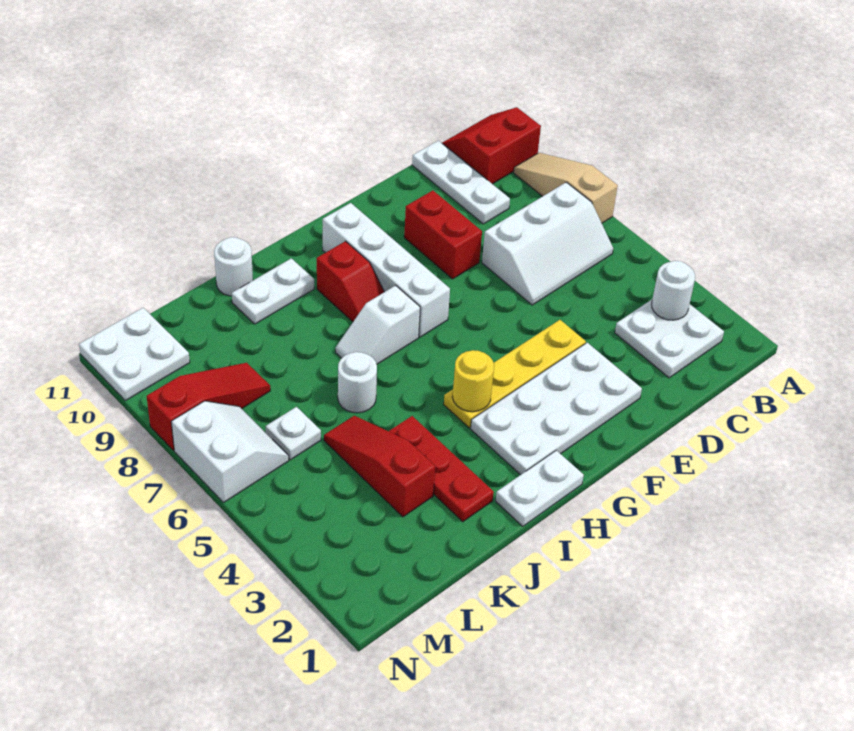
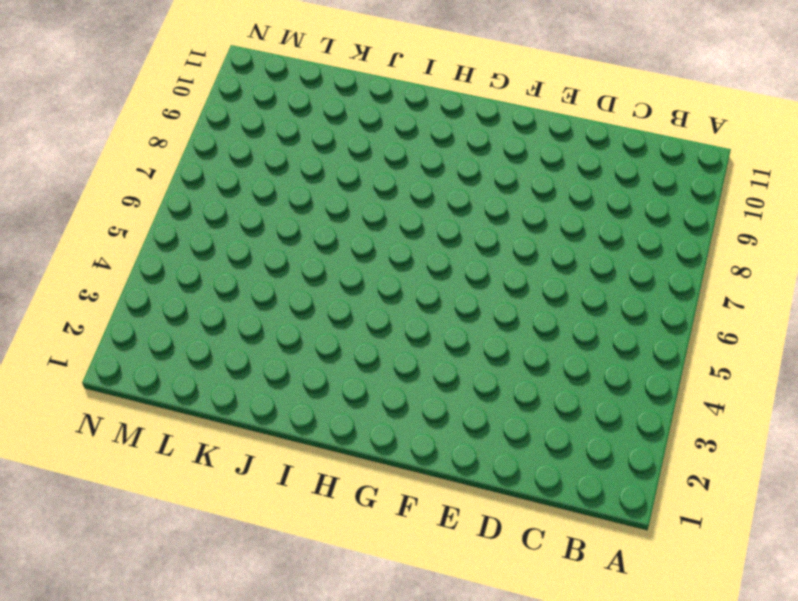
none -> tan slope A7:A9 level 1 top 7
none -> red slope A10:B11 level 1 top 10
none -> white plate B2:C3 level 1

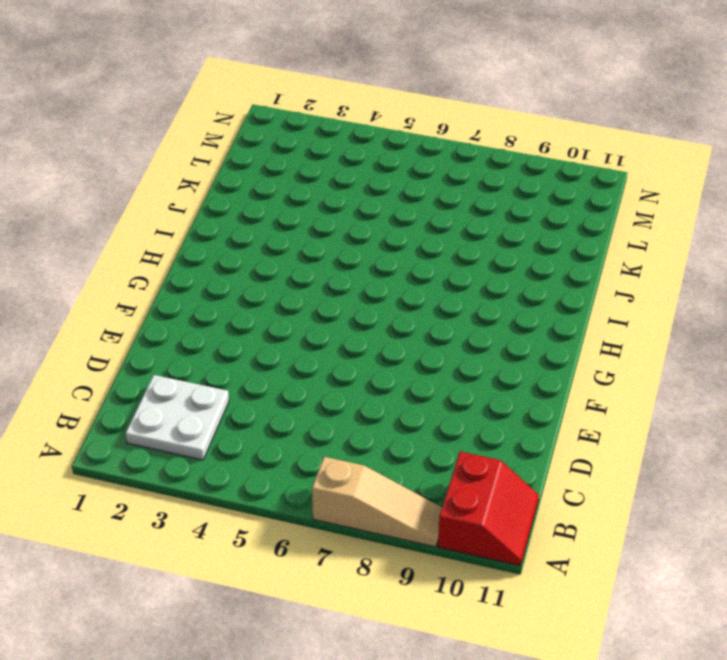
none -> white slope B6:D7 level 1 top 7
none -> white plate C9:C11 level 1
none -> white plate E2:H3 level 1

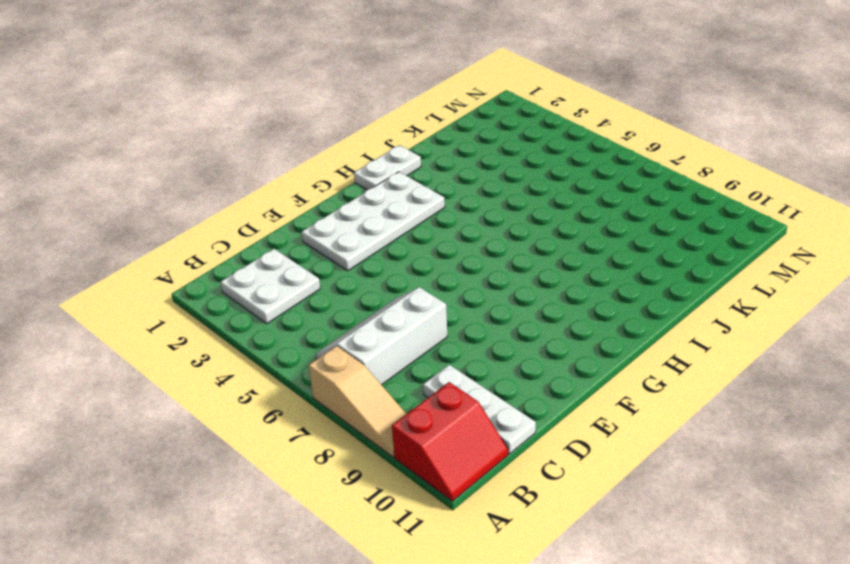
none -> yellow plate E4:H4 level 1
none -> red brick E8:E9 level 1
none -> white brick G7:G10 level 1

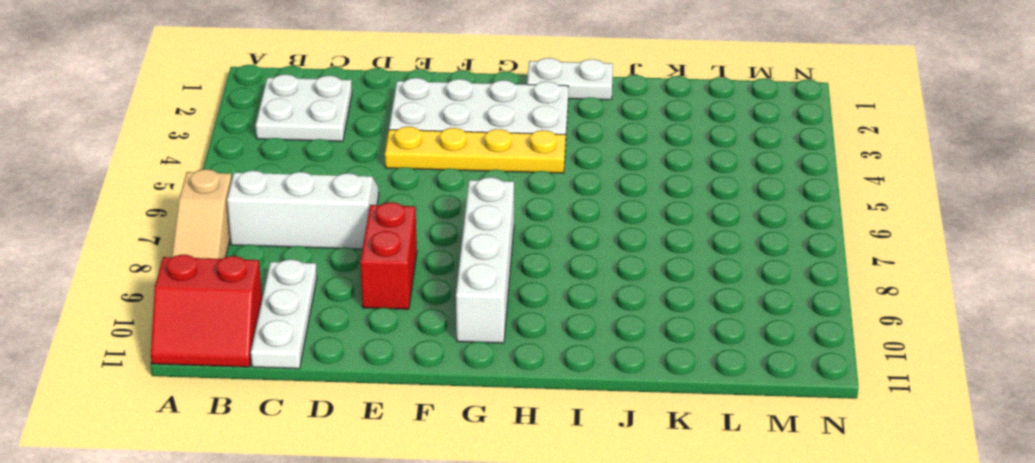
none -> white slope H7:I7 level 1 top H
none -> red slope H8:H9 level 1 top 9
none -> white plate I10:J10 level 1

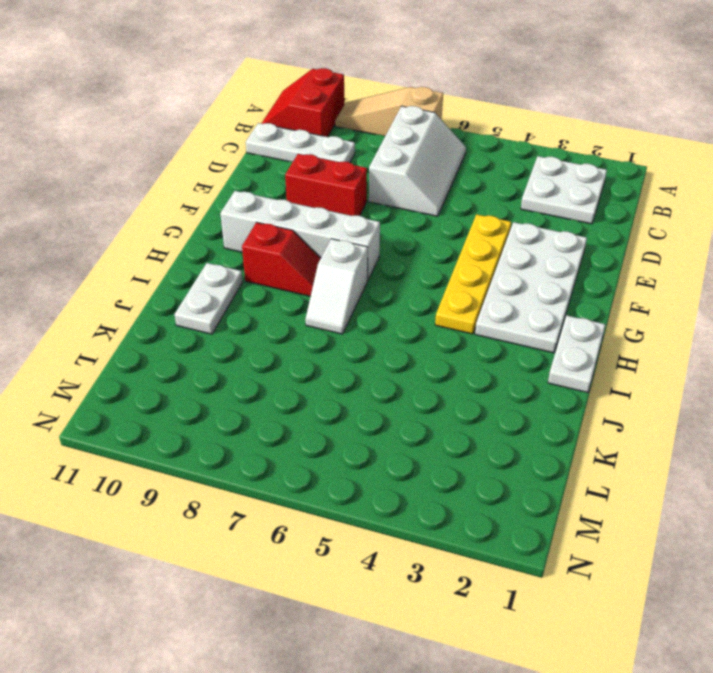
none -> red plate J2:J4 level 1
none -> white round brick J6 level 1
none -> white round brick J11 level 1

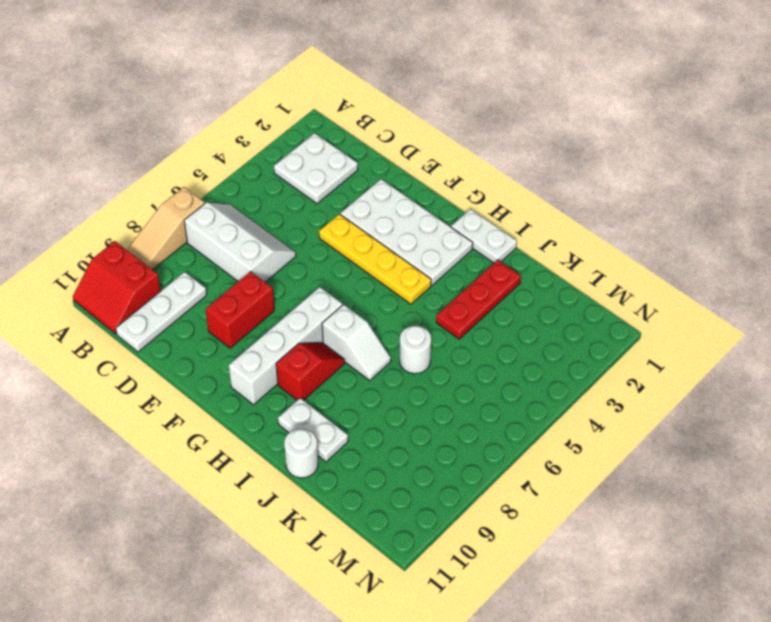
none -> red slope K3:K5 level 1 top 3
none -> white plate L6 level 1
none -> red slope L8:N8 level 1 top N

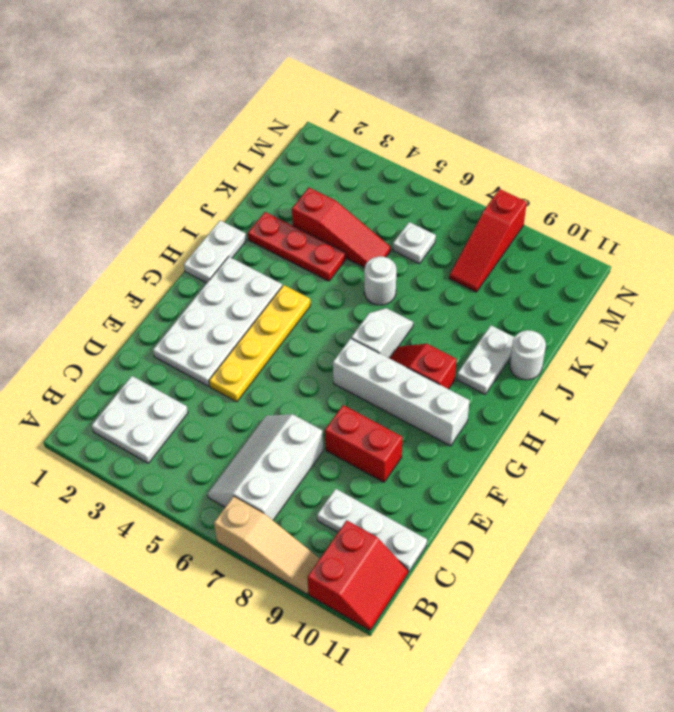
none -> white slope M6:N7 level 1 top N
none -> white plate M10:N11 level 1
none -> white round brick B3 level 2

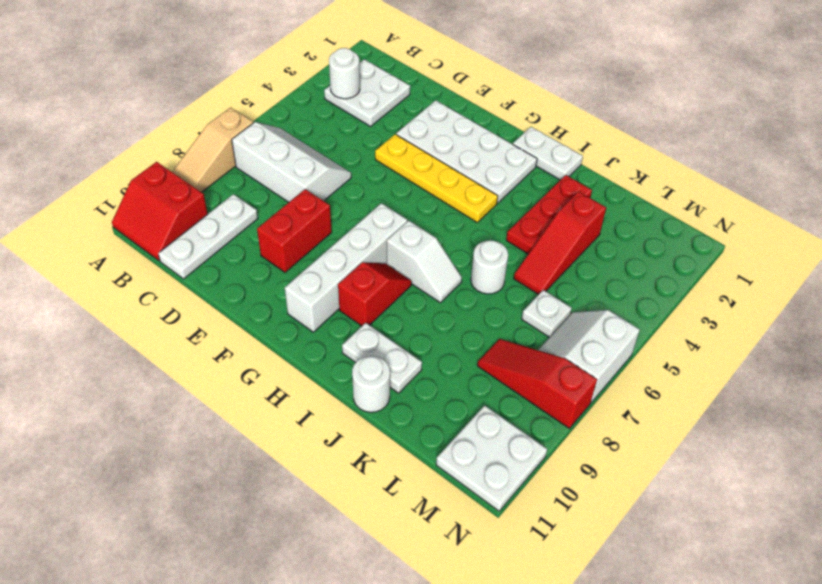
none -> yellow round brick H4 level 2

